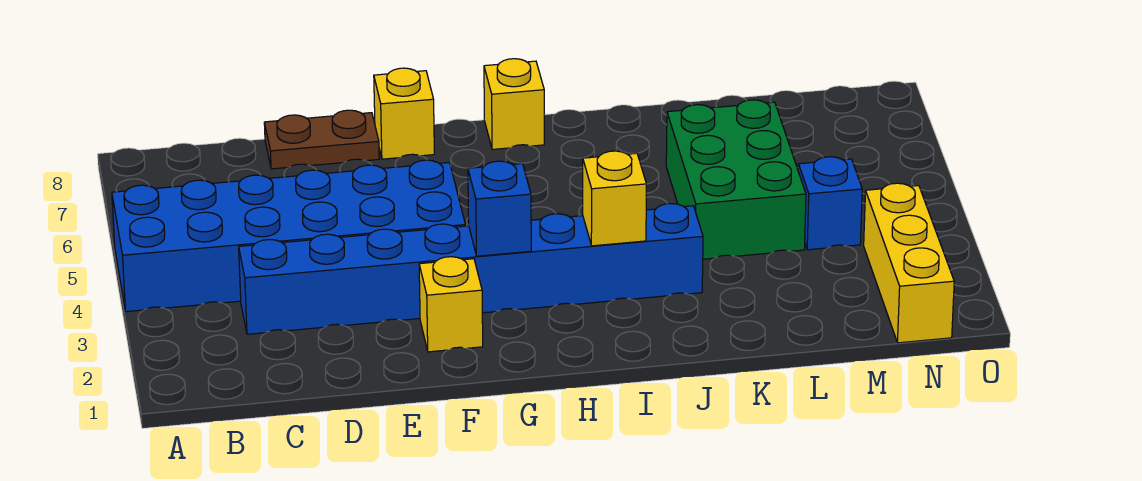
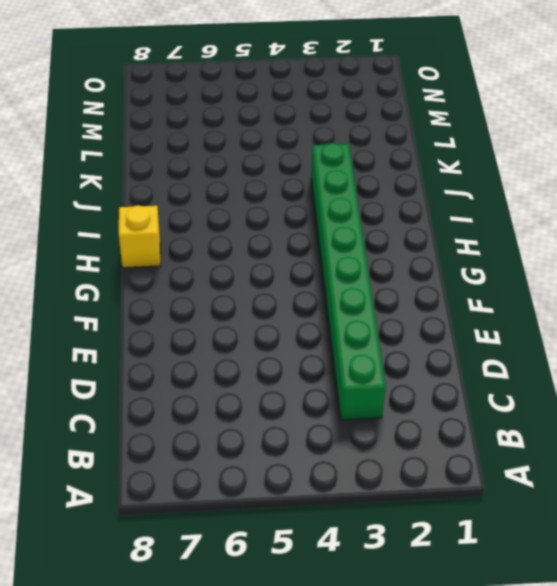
green brick C3:J3 level 1 -> blue brick C3:J3 level 1
none -> blue brick A4:F5 level 1
none -> brown plate D8:E8 level 1

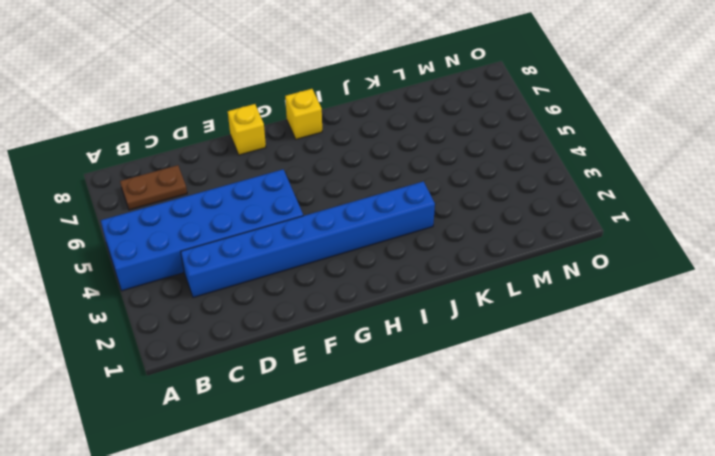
brown plate B7:C7 level 1 -> brown plate D8:E8 level 1
none -> yellow brick F2 level 1
none -> green brick K4:L6 level 1

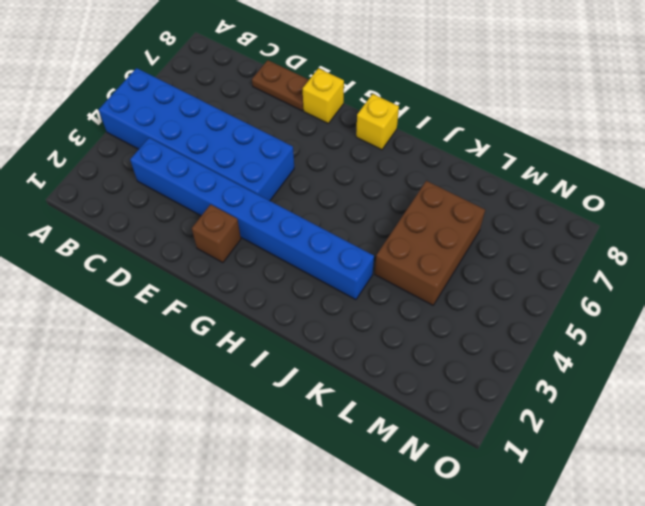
brown brick F2 level 1 -> yellow brick F2 level 1
brown brick K4:L6 level 1 -> green brick K4:L6 level 1
none -> blue brick M4 level 1
none -> yellow brick N1:N3 level 1

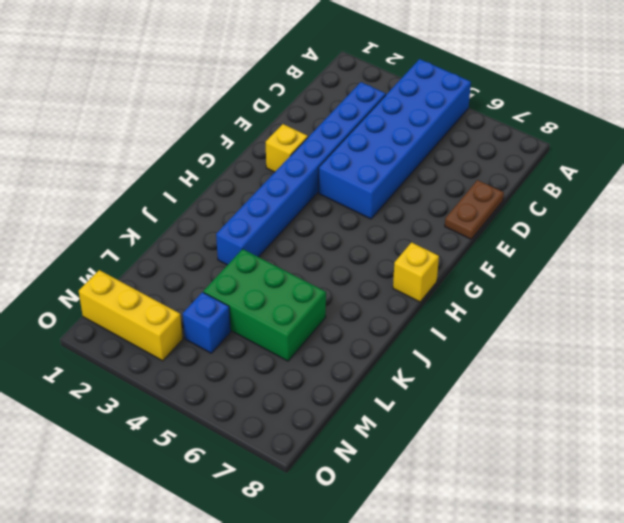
none -> yellow brick F8 level 1
none -> blue brick G3 level 2

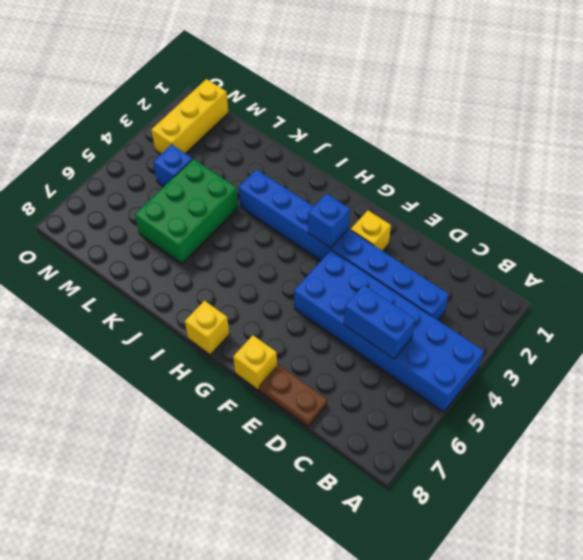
blue brick C5:D5 level 2 -> none
none -> yellow brick I3 level 2

